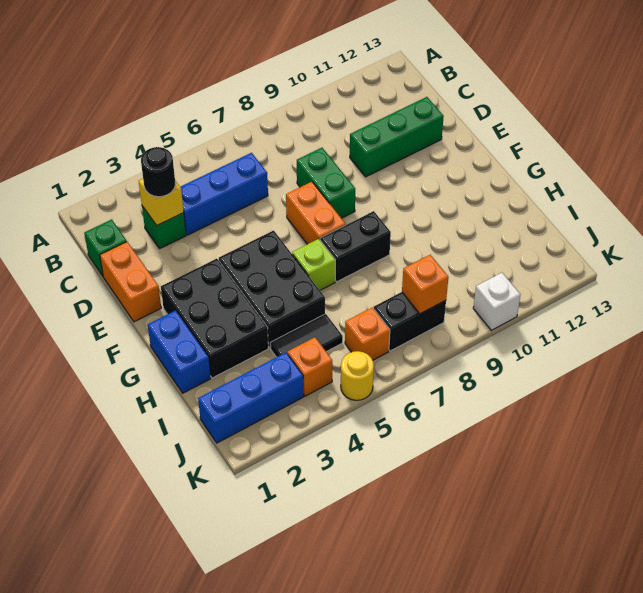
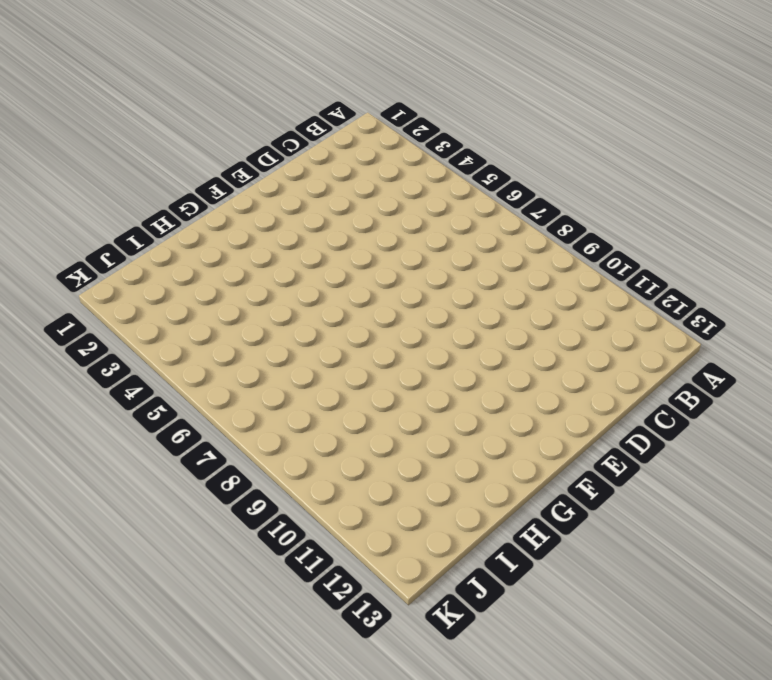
none -> green brick C1 level 1
none -> green brick C3 level 1
none -> blue brick C4:C6 level 1

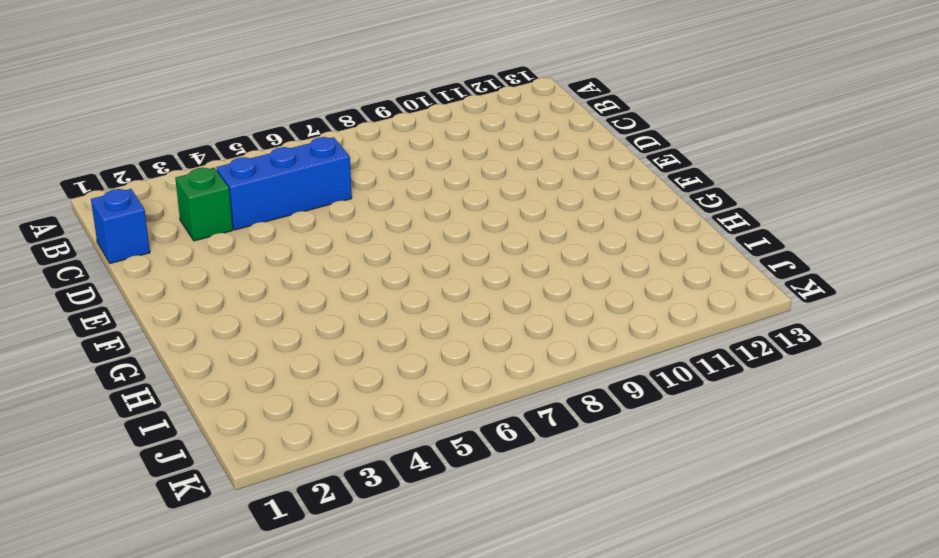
blue brick C1 level 1 -> green brick C1 level 1
none -> orange brick D1:E1 level 1
none -> green brick D8:E8 level 1
none -> green brick D10:D12 level 1

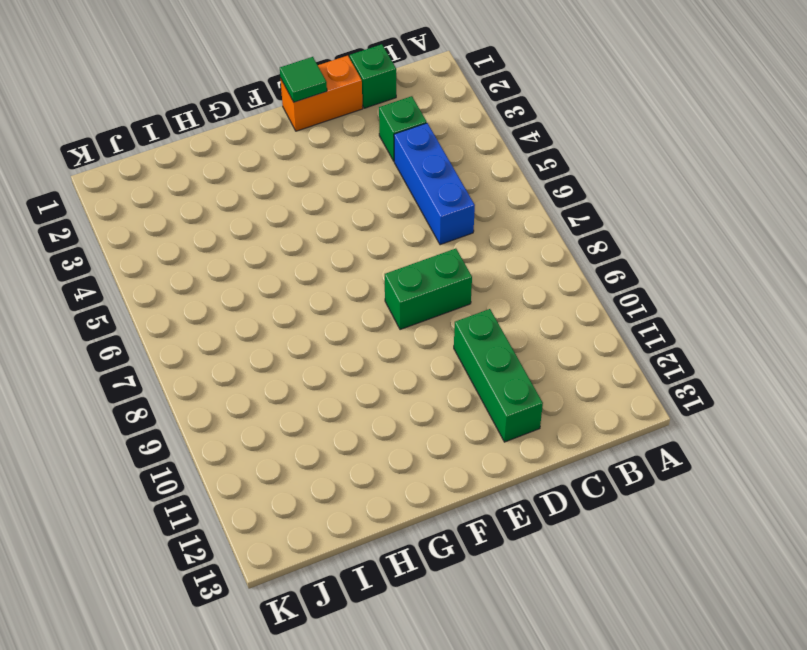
green tile E1 level 2 -> none
none -> orange brick E7:F7 level 1
none -> black brick F2:H3 level 1
none -> black brick F4:H5 level 1

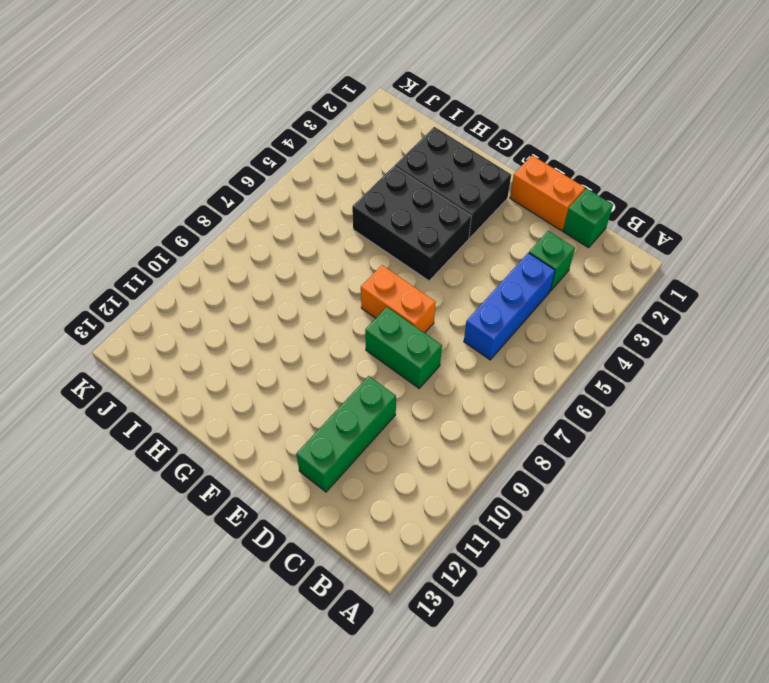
none -> blue brick G1:H1 level 1
none -> lime brick G6 level 1
none -> black brick G7:G8 level 1

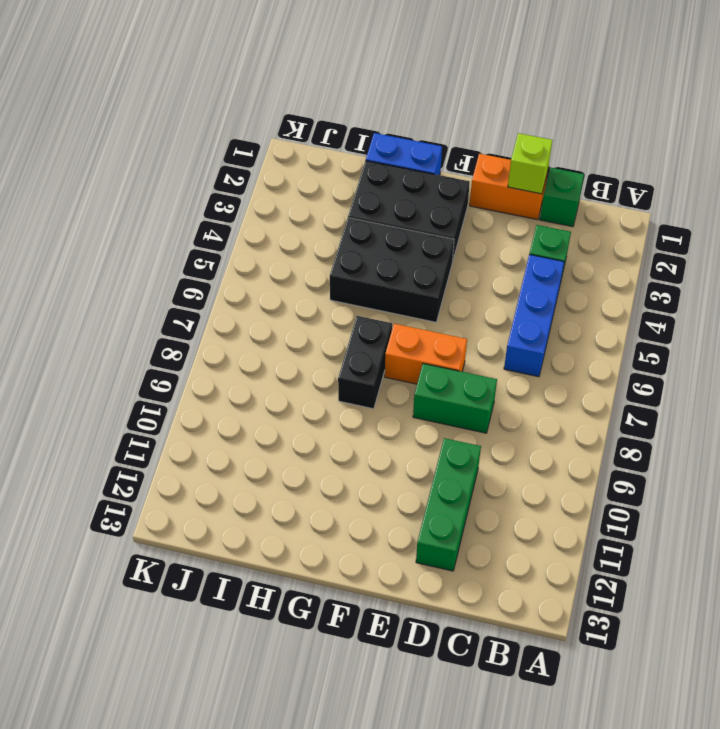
lime brick D1 level 2 -> lime brick G6 level 1
none -> black tile I4:I5 level 1
none -> blue brick J1:J3 level 1
none -> orange brick J4 level 1

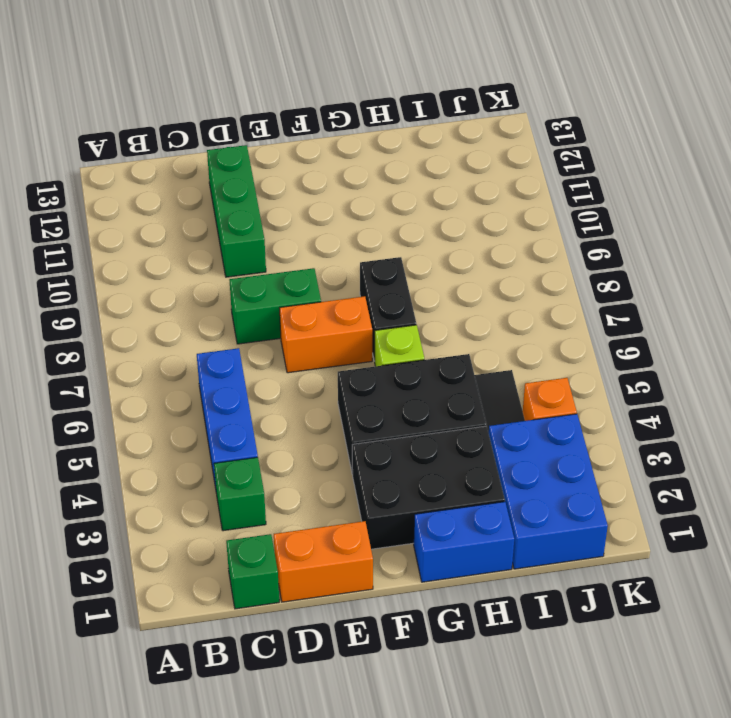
blue brick I1:J3 level 1 -> blue brick J1:J3 level 1
none -> orange brick J6 level 1
none -> black brick J7:J8 level 1
none -> yellow round brick K5 level 1

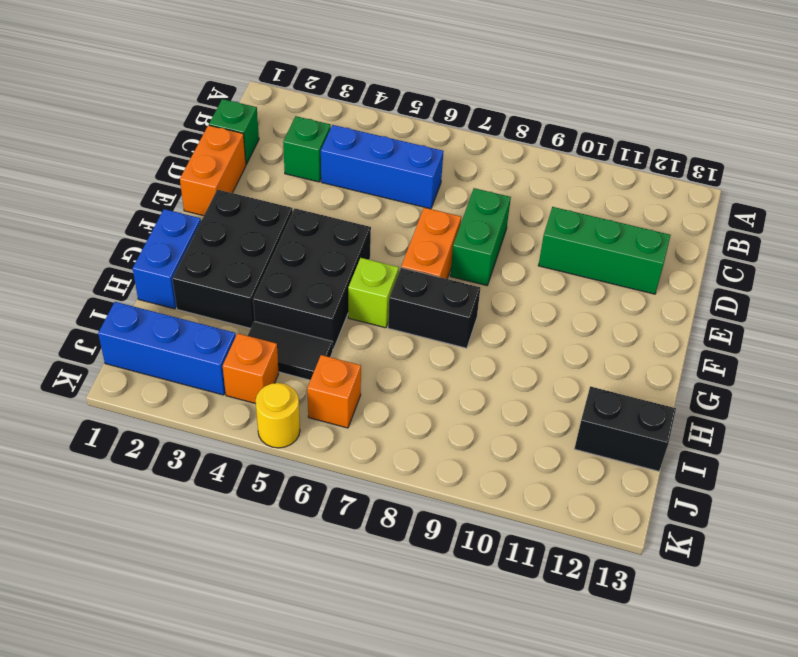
black brick I12:I13 level 1 -> black brick J7:J8 level 1
none -> white brick K10 level 1
none -> yellow brick C3 level 2
none -> orange brick J8 level 2

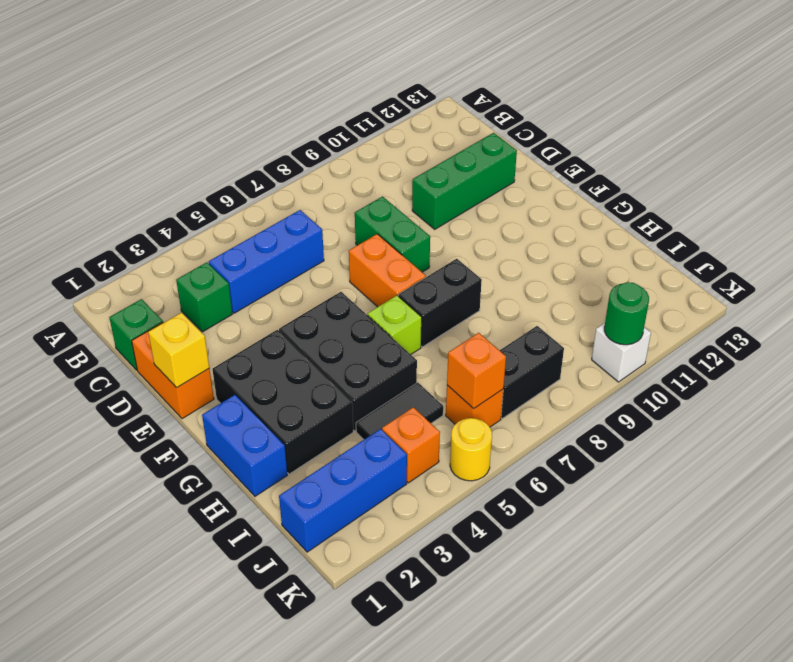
yellow brick E1 level 2 -> yellow brick C3 level 2
orange brick J6 level 2 -> orange brick J8 level 2
green round brick K10 level 2 -> none
none -> black round brick C3 level 3

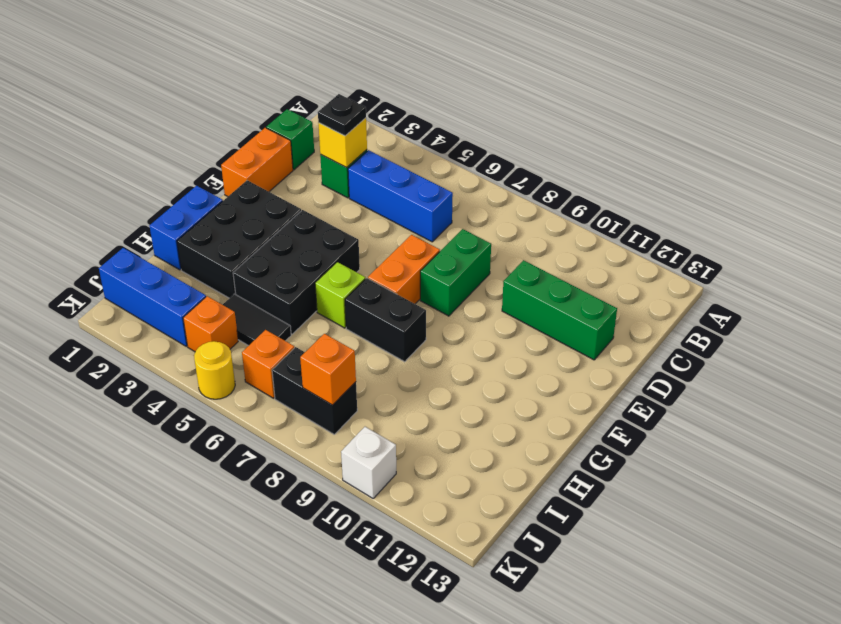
black plate C3 level 3 -> black round brick C3 level 3

